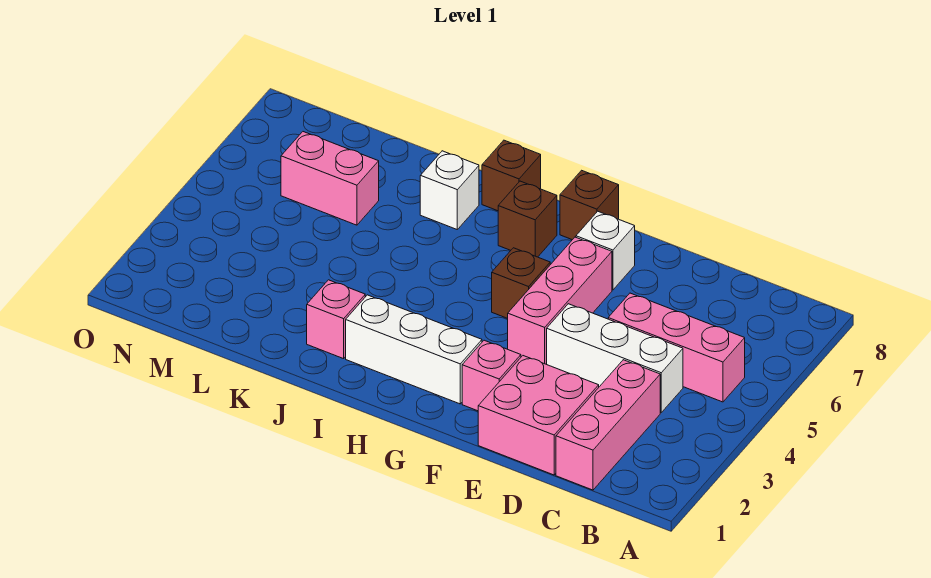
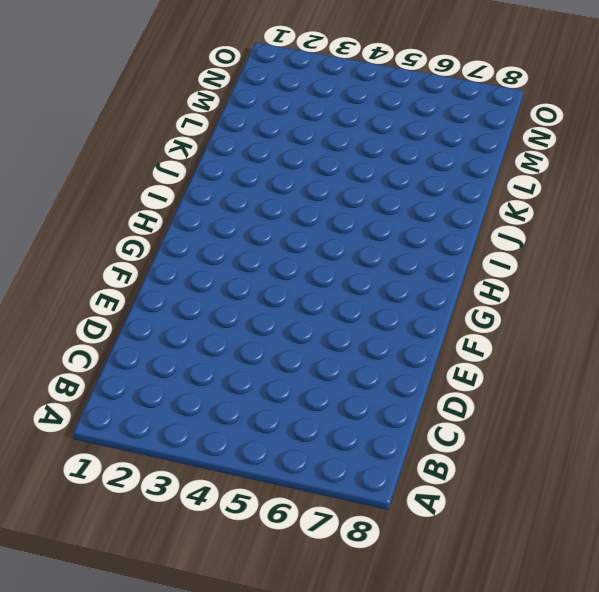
none -> pink brick B5:D5 level 1
none -> pink brick C1:C3 level 1
none -> white brick C4:E4 level 1

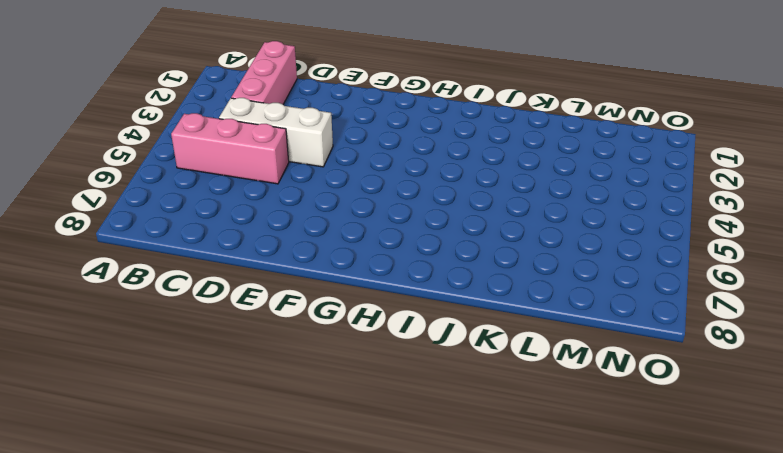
none -> pink brick D1:E2 level 1
none -> pink brick F2 level 1
none -> pink brick F4:F6 level 1

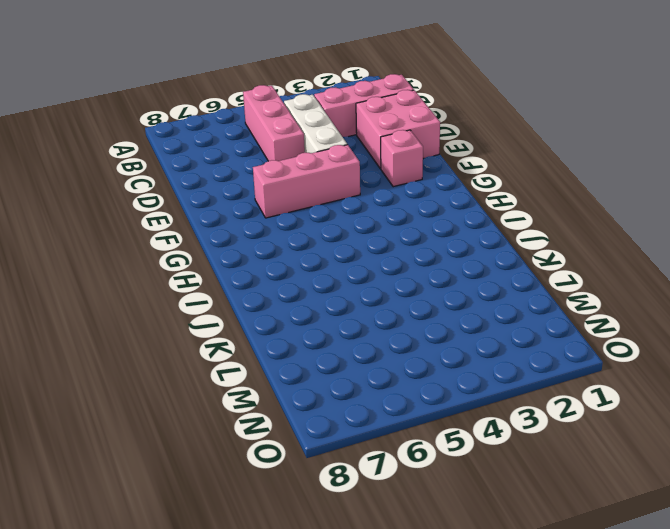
none -> white brick F7 level 1
none -> white brick G2:I2 level 1
none -> brown brick G5 level 1

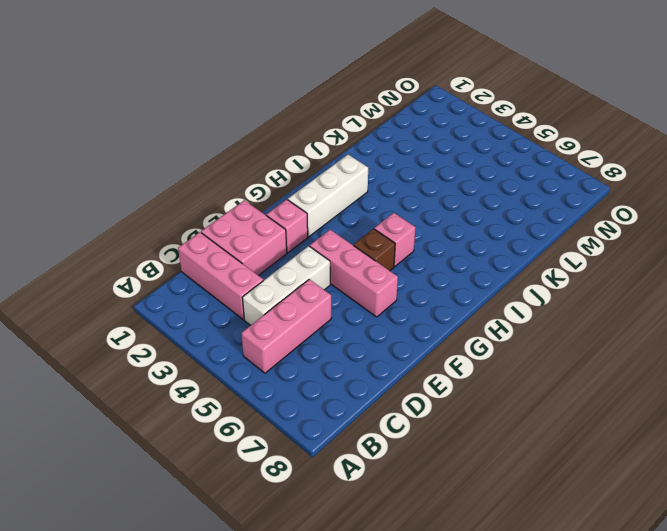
pink brick H5 level 1 -> pink brick J2 level 1
none -> white brick F7 level 1
none -> brown brick G8 level 1
none -> brown brick H7 level 1

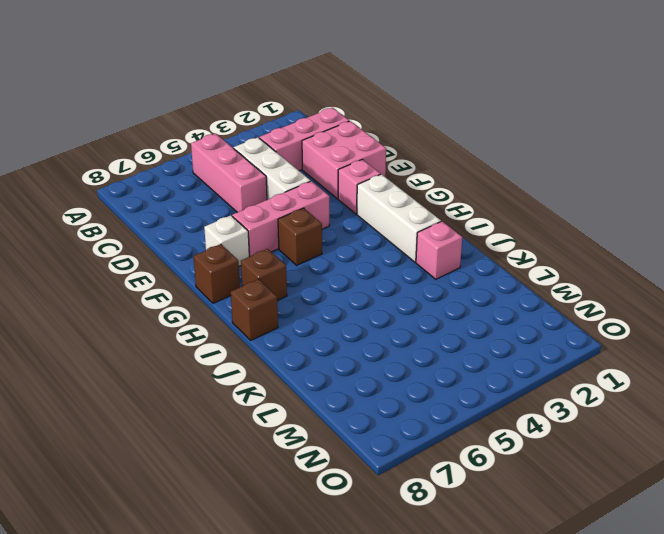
none -> white brick J7 level 1
none -> pink brick L6:M6 level 1

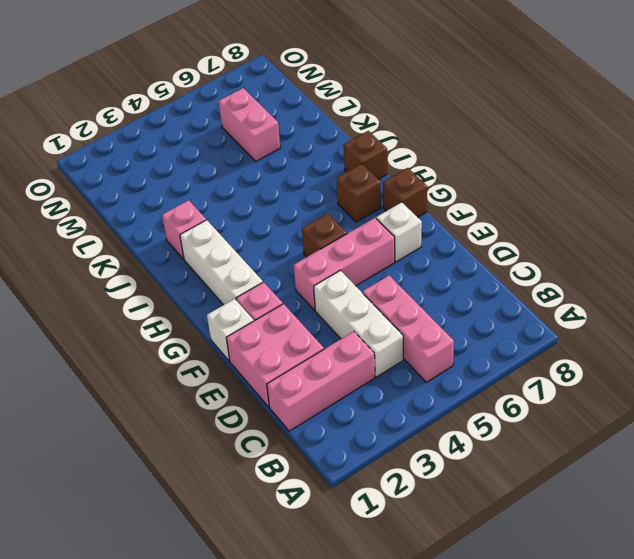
white brick F1 level 1 -> white brick J7 level 1

